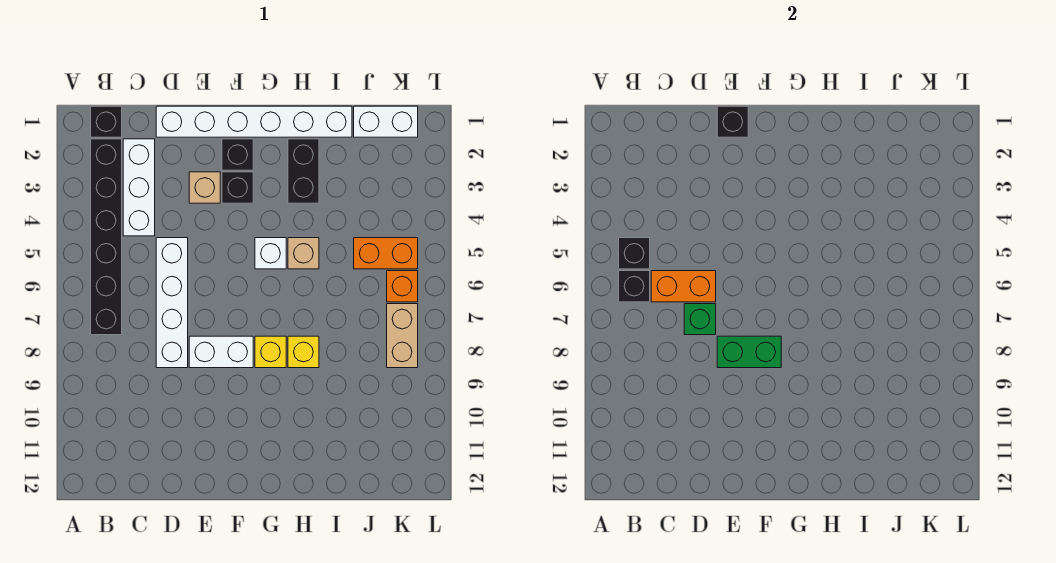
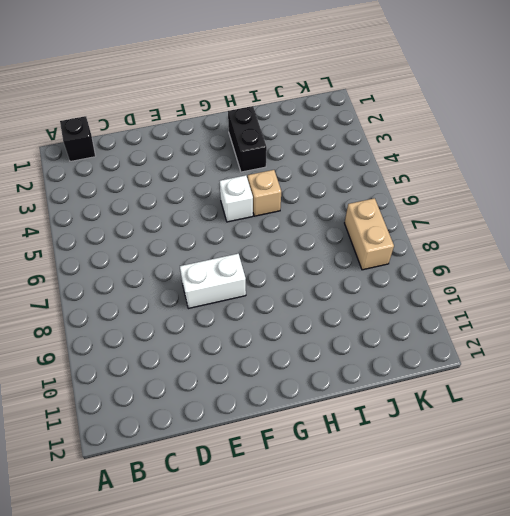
none -> black brick B2:B7 level 1
none -> white brick C2:C4 level 1
none -> white brick D1:I1 level 1

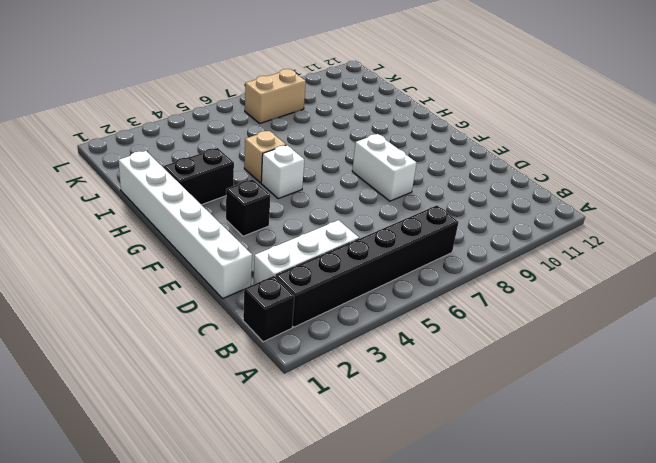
none -> white brick D5:D8 level 1
none -> tan brick E3 level 1
none -> black brick F2 level 1

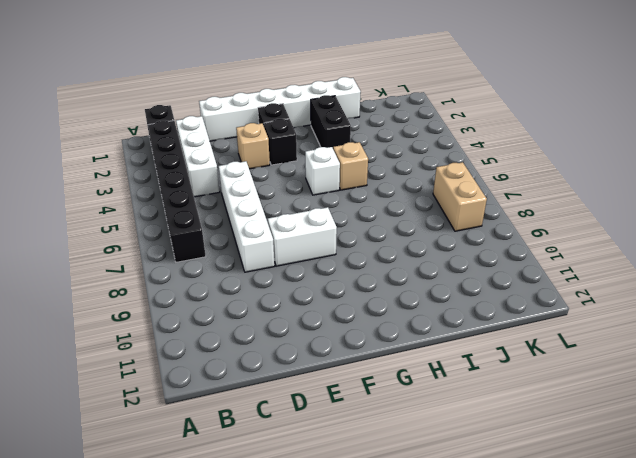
none -> yellow brick G8 level 1
none -> yellow brick H8 level 1
none -> white brick J1:K1 level 1

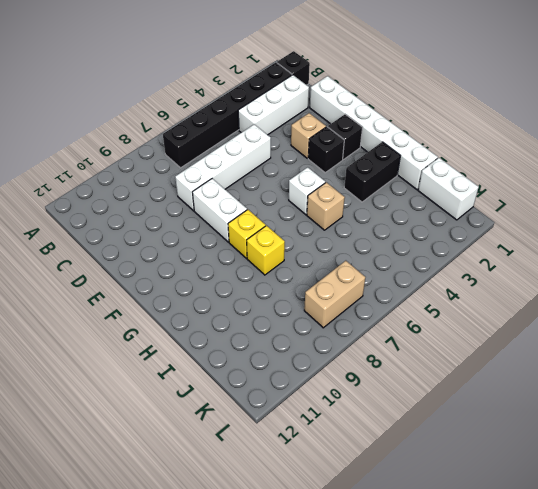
none -> orange brick J5:K5 level 1
none -> orange brick K6 level 1
none -> black brick B5 level 2

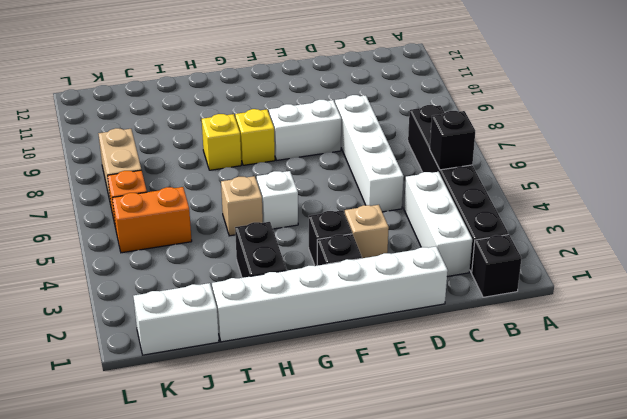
none -> black brick B6 level 2
none -> orange brick C6:D6 level 2
none -> green brick D7 level 2

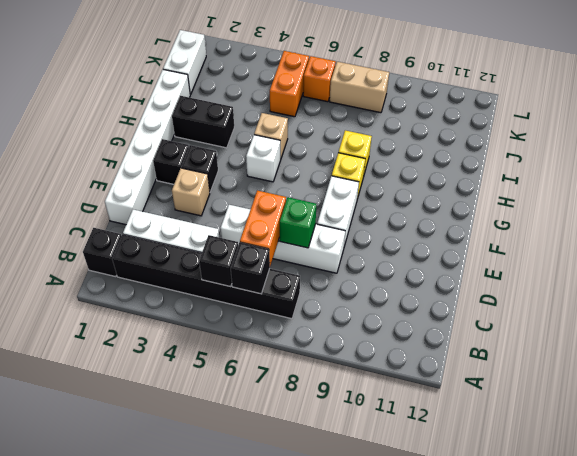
none -> black brick E1 level 2
none -> green brick E8:F8 level 2

